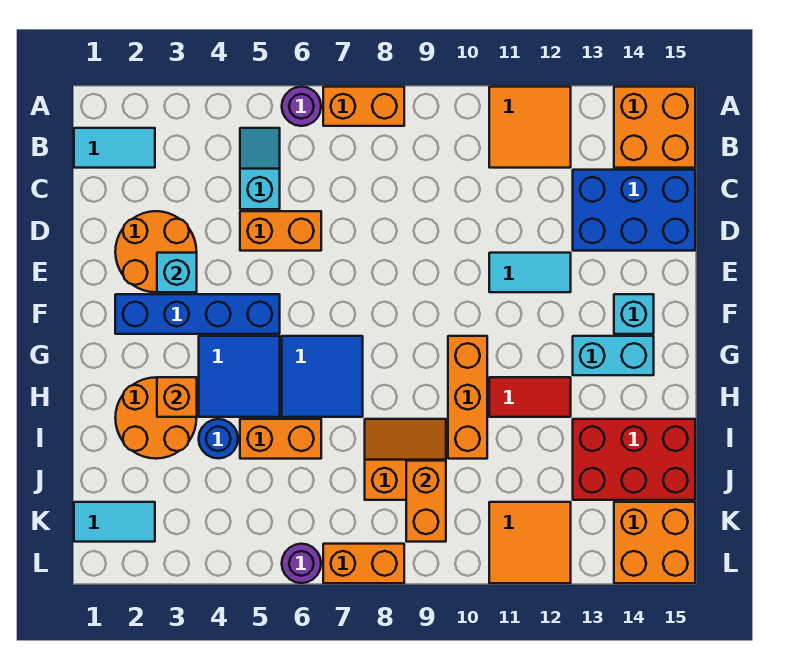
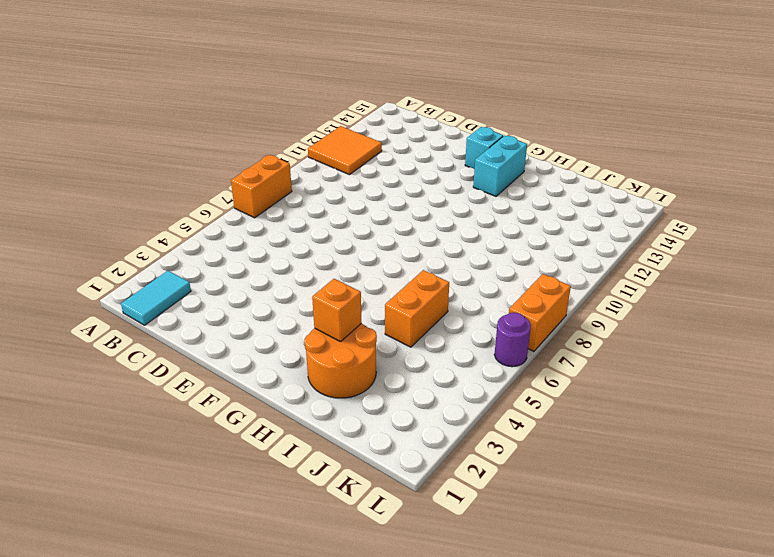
none -> purple round brick A6 level 1
none -> orange brick A14:B15 level 1
none -> cyan slope B5:C5 level 1 top C
none -> blue brick C13:D15 level 1

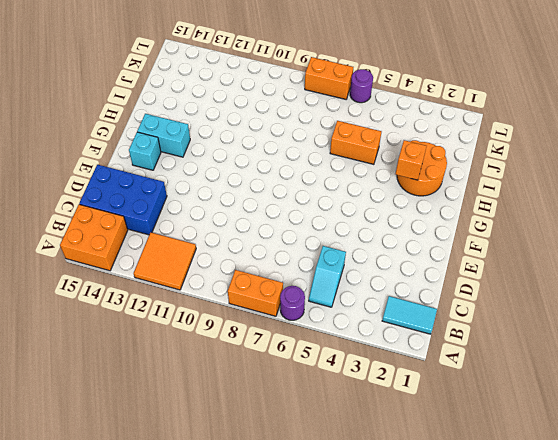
none -> orange round brick D2:E3 level 1
none -> orange brick D5:D6 level 1
none -> cyan tile E11:E12 level 1
none -> blue brick F2:F5 level 1

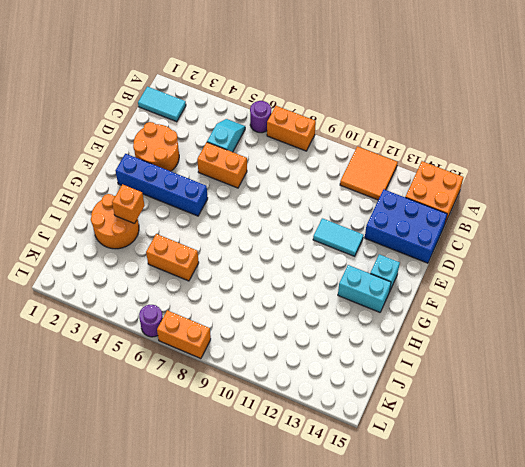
none -> blue tile G4:H5 level 1
none -> blue tile G6:H7 level 1
none -> orange brick G10:I10 level 1
none -> red tile H11:H12 level 1

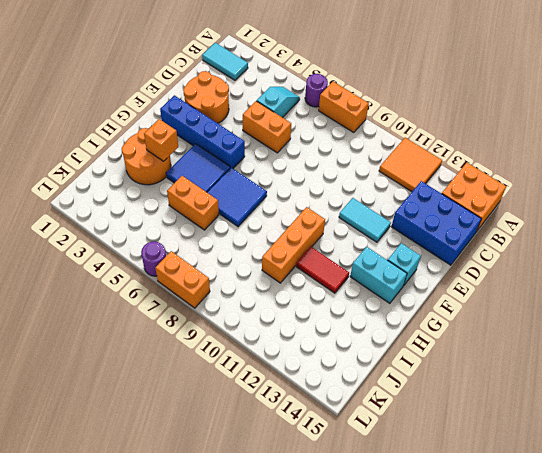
none -> blue round brick I4 level 1
none -> orange slope I8:J9 level 1 top J
none -> red brick I13:J15 level 1
none -> cyan tile K1:K2 level 1

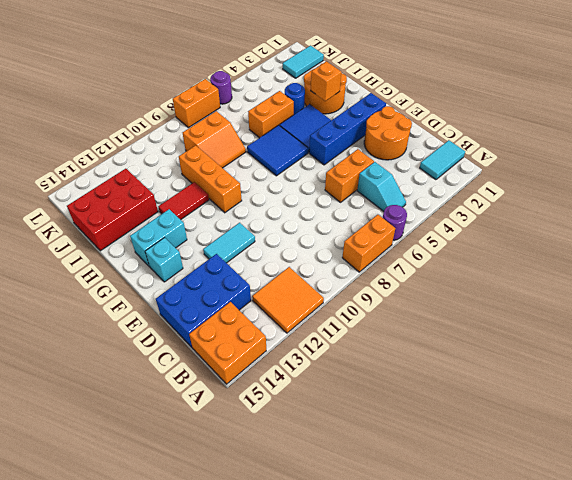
none -> orange tile K11:L12 level 1
none -> orange brick K14:L15 level 1
none -> cyan brick E3 level 2
none -> orange brick J9:K9 level 2

